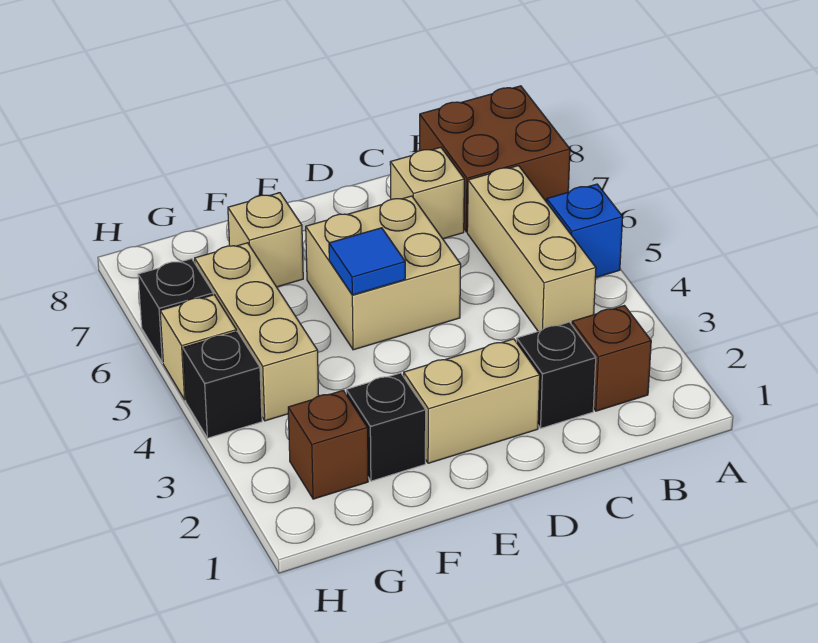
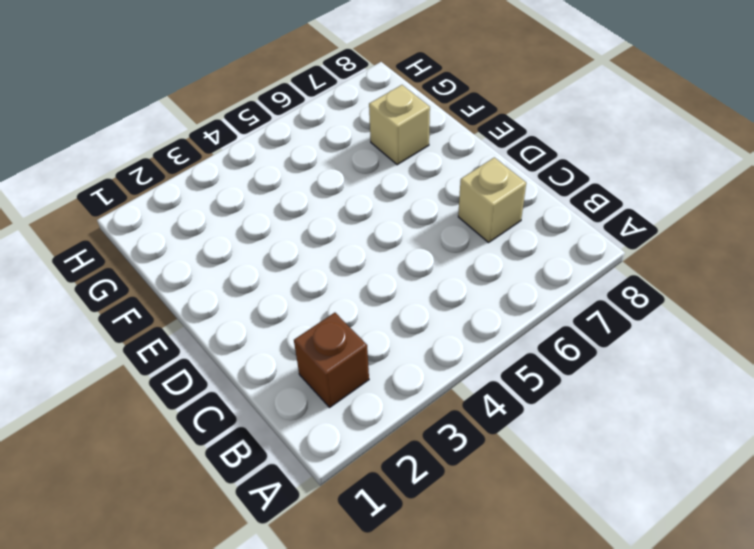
none -> blue brick A5 level 1
none -> brown brick A7:B8 level 1
none -> tan brick B4:B6 level 1

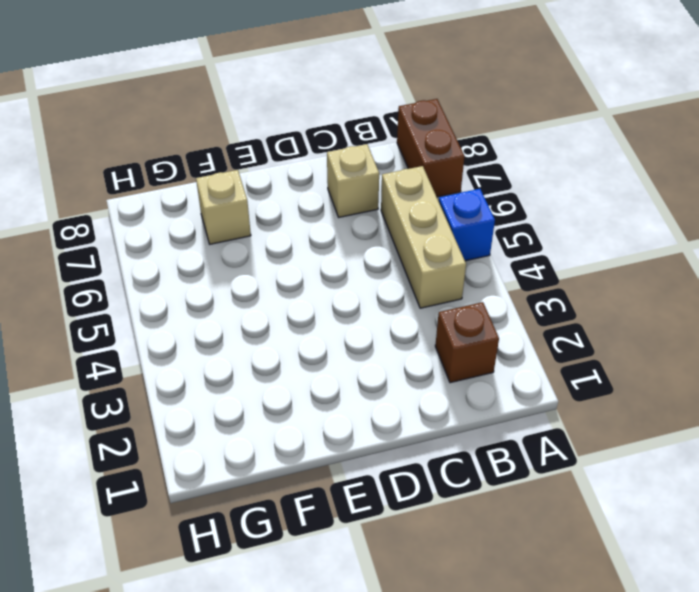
brown brick A7:A8 level 1 -> brown brick A7:B8 level 1
none -> black brick C2 level 1
none -> tan brick D2:E2 level 1
none -> tan brick D5:E6 level 1

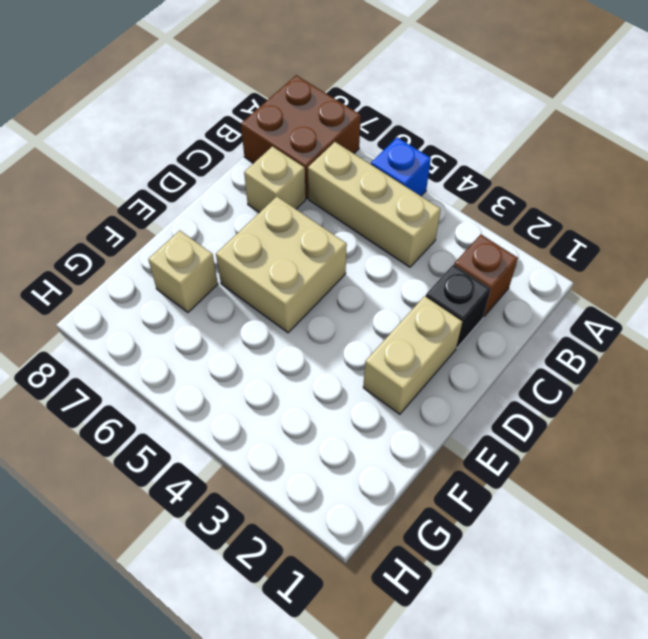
none -> black brick F2 level 1
none -> brown brick G2 level 1
none -> tan brick G4:G6 level 1

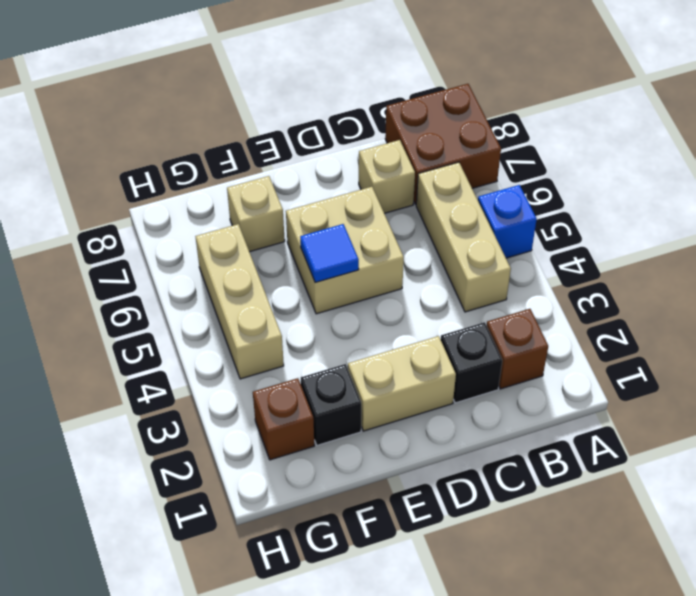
none -> black brick H4 level 1
none -> tan brick H5 level 1
none -> black brick H6 level 1

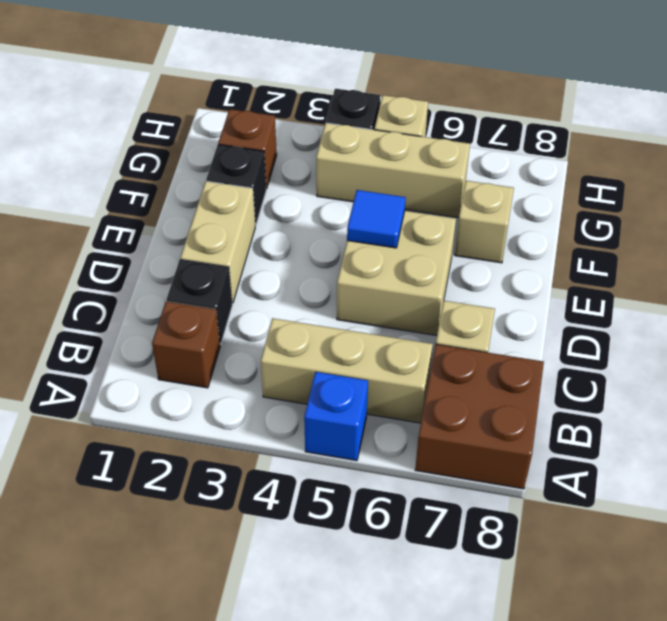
none -> black brick H6 level 1

